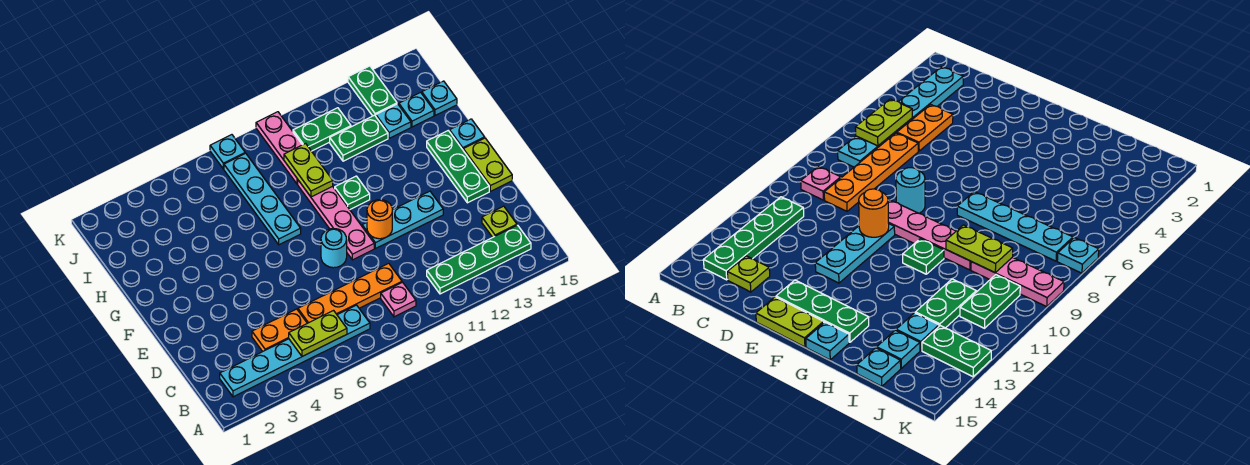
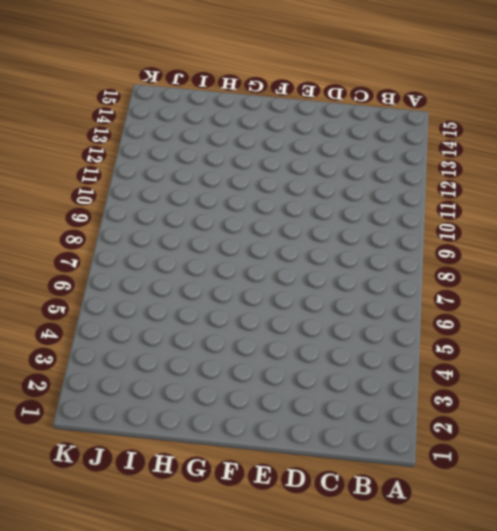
none -> cyan plate B2:B7 level 1
none -> pink plate B9 level 1
none -> green plate B11:B14 level 1

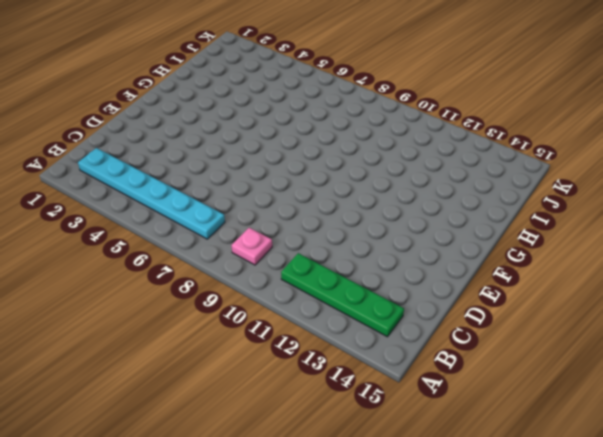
none -> orange plate C4:C5 level 1
none -> orange plate C6:C9 level 1
none -> lime plate C14 level 1

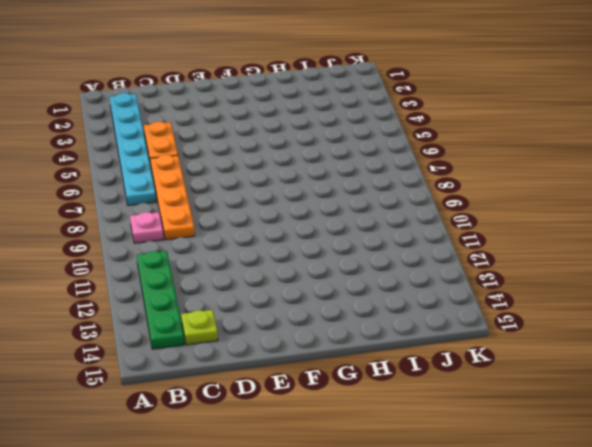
none -> cyan round brick E8 level 1
none -> pink plate E9:H9 level 1
none -> cyan plate E10:E12 level 1

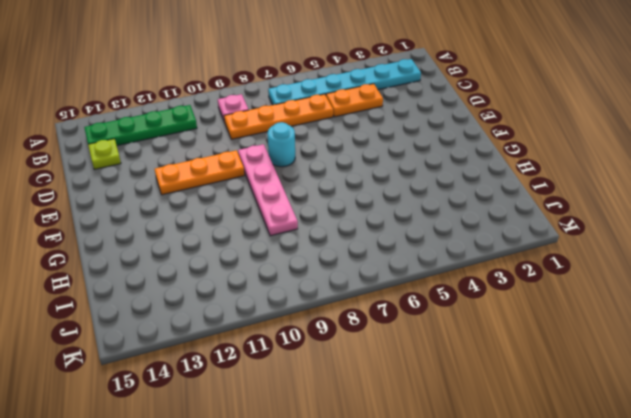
orange plate E10:E12 level 1 -> cyan plate E10:E12 level 1
none -> green plate E14:G14 level 1
none -> lime plate E15:F15 level 1
none -> cyan plate G7:J7 level 1

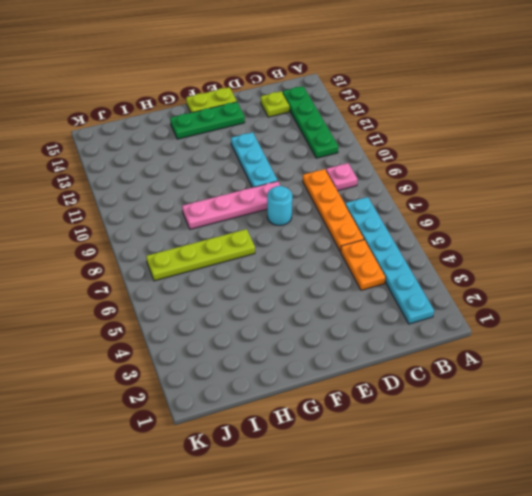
lime plate G7:J7 level 1 -> cyan plate G7:J7 level 1
none -> green plate G10 level 1
none -> cyan plate G15 level 1
none -> pink plate I9:K9 level 1

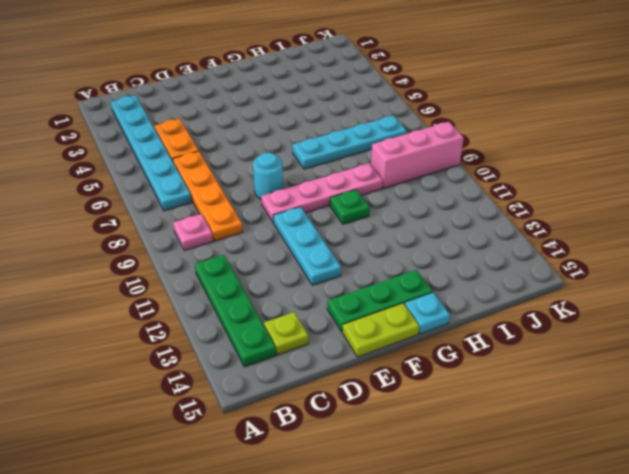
pink brick I9:K9 level 1 -> pink plate I9:K9 level 1
none -> green plate I11:I12 level 1
none -> cyan plate I13 level 1
none -> cyan plate I14 level 1

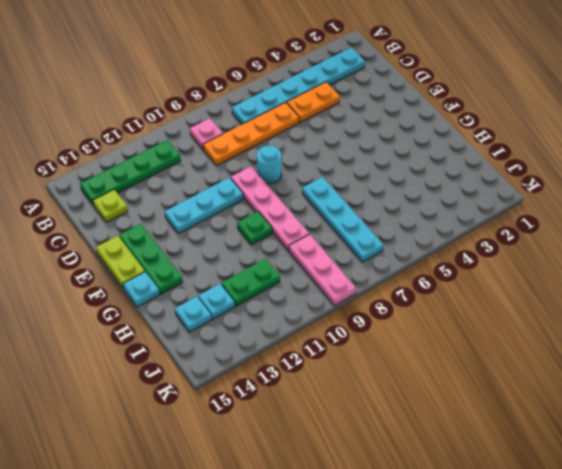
none -> cyan plate I15 level 1
none -> green plate J10:J11 level 1
none -> green plate J13:K13 level 1

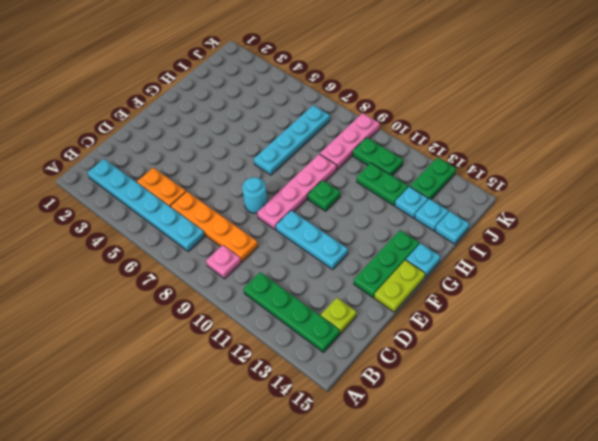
none -> cyan plate K7 level 1
none -> lime plate B5:B6 level 2
none -> orange round brick E10 level 2

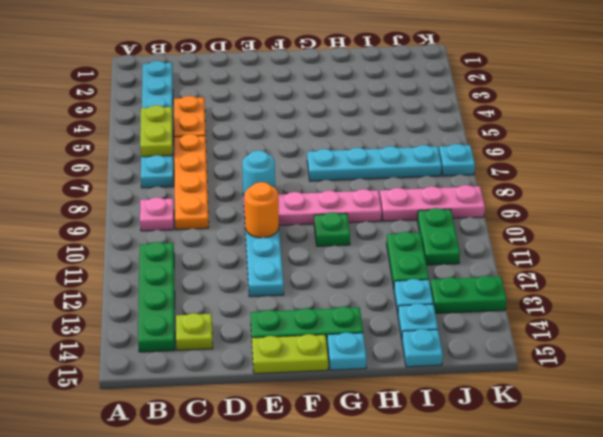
none -> lime plate H9:I9 level 2

